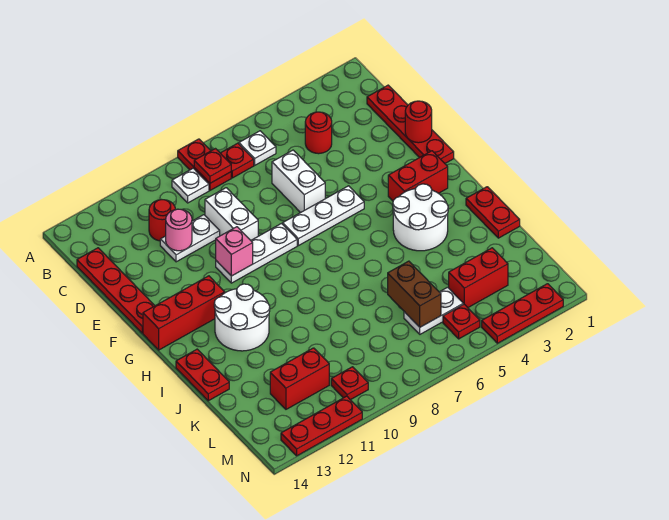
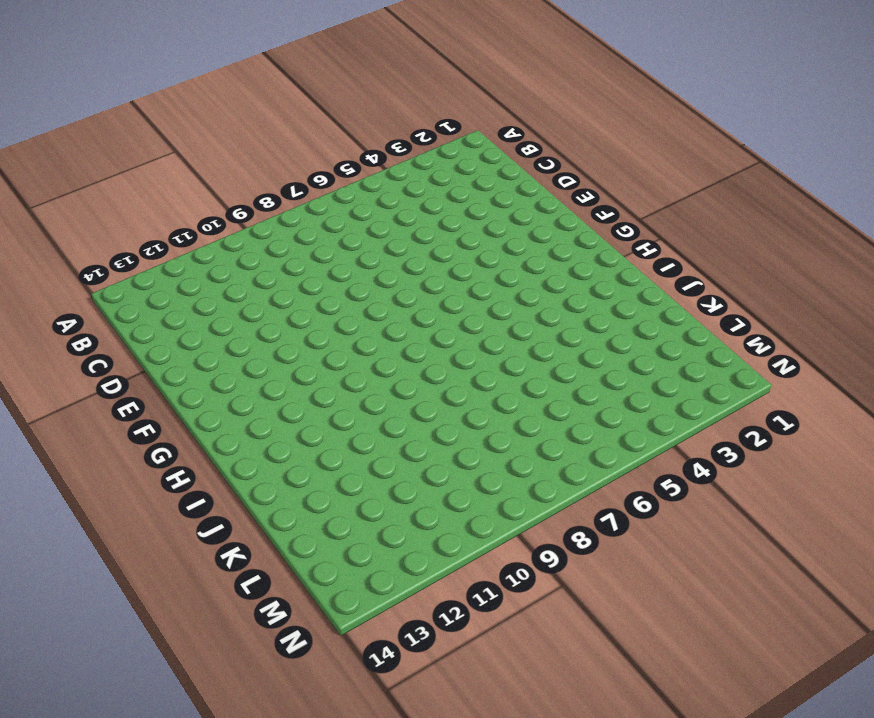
none -> red plate A8:B8 level 1
none -> white plate B6 level 1
none -> red plate B7 level 1
none -> white plate B9 level 1

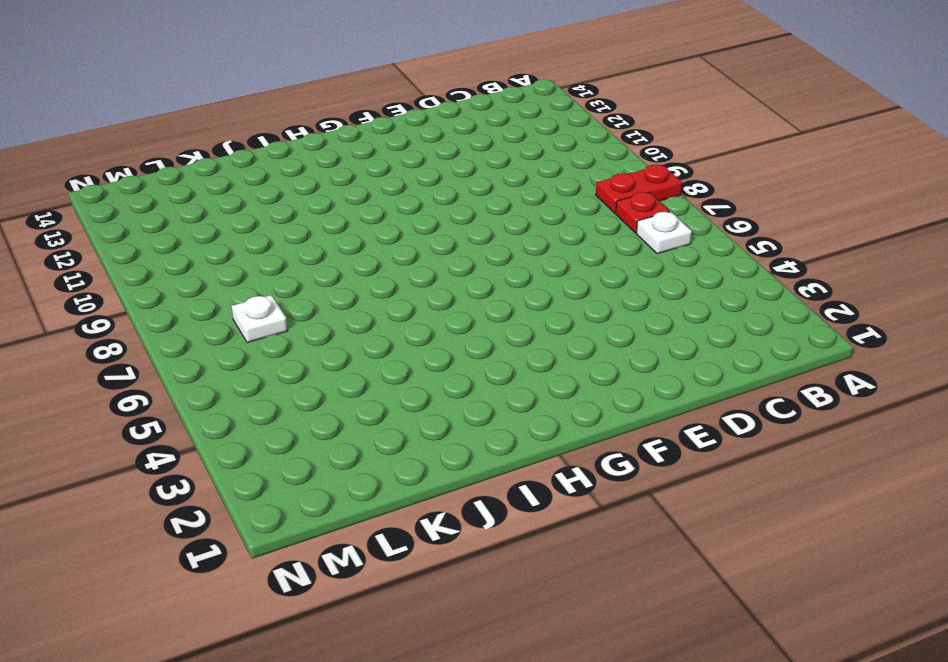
white plate L7 level 1 -> white plate B9 level 1
none -> red plate C1:F1 level 1
none -> red round brick C4 level 1
none -> red round brick C11 level 1
none -> red plate C14:F14 level 1

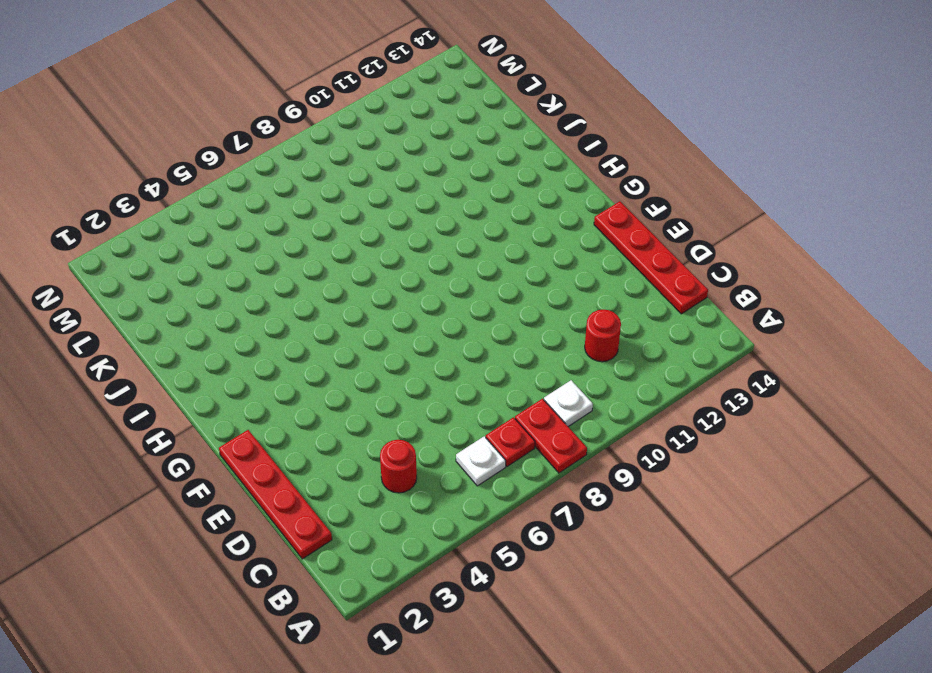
none -> white brick D6:E6 level 1
none -> white brick D9:E9 level 1
none -> white plate D10:D11 level 1
none -> white plate F5:F7 level 1

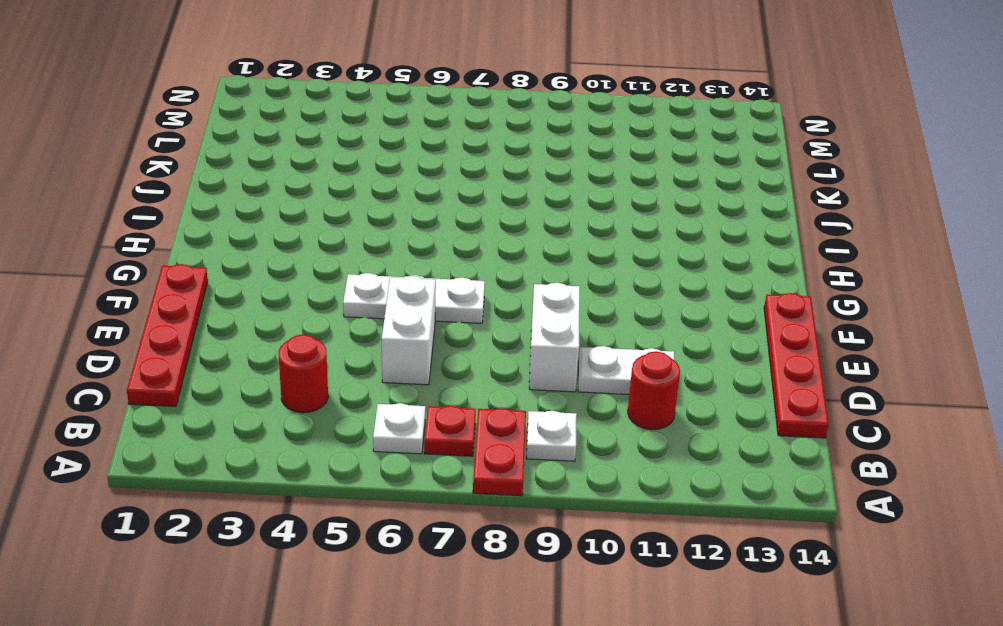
none -> white plate F8:F10 level 1
none -> red brick G2:G3 level 1
none -> red brick G12:G14 level 1
none -> white round brick H3:I4 level 1

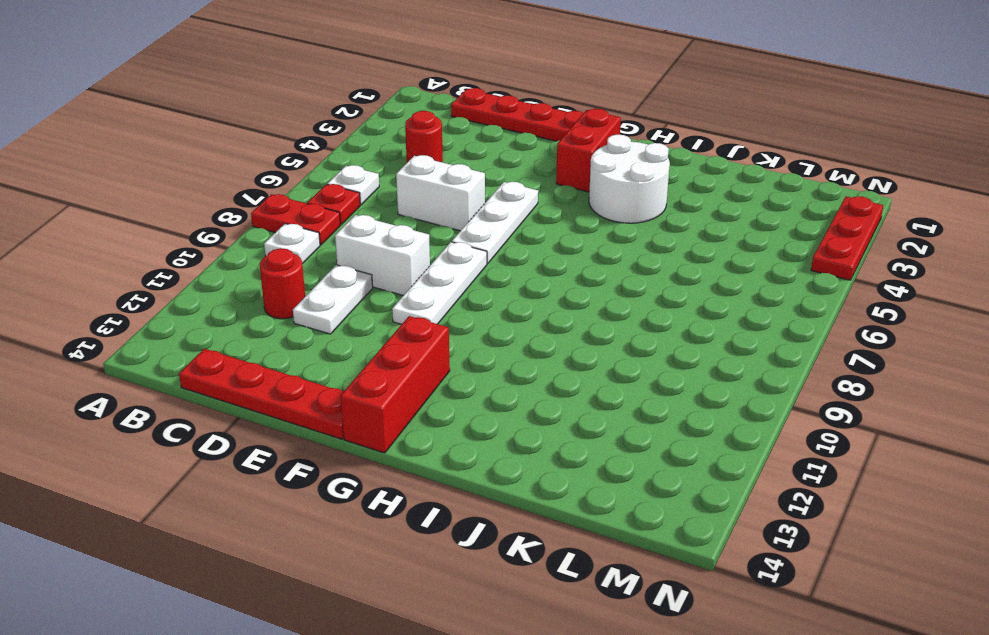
none -> white round brick H11:I12 level 1
none -> red plate I1:J1 level 1
none -> red plate I14:J14 level 1
none -> red brick L3:L4 level 1

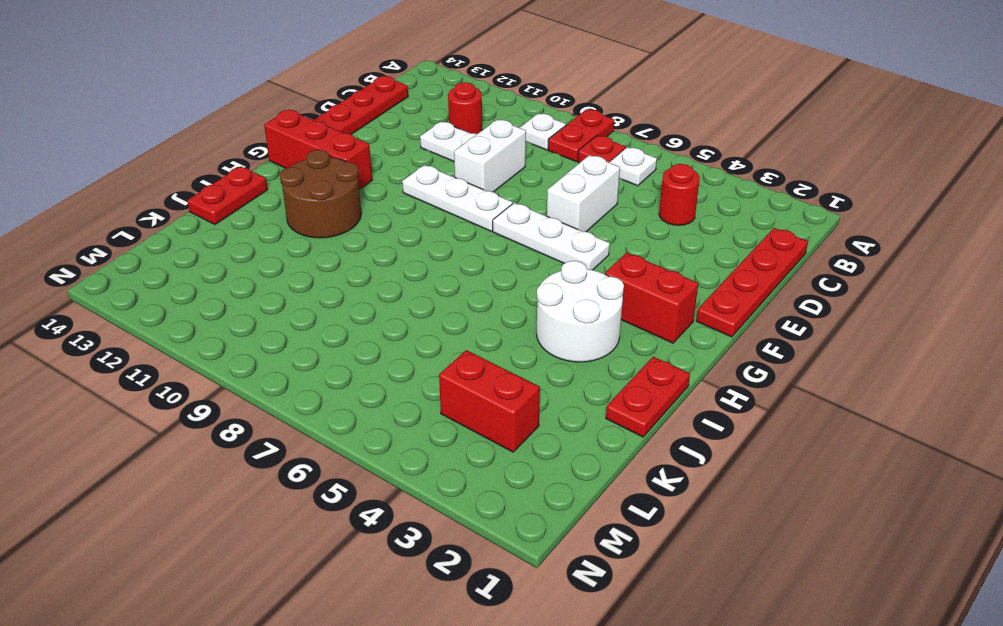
brown round brick H11:I12 level 1 -> white round brick H11:I12 level 1
none -> white plate L5:L6 level 1
none -> red brick L11:L12 level 1
none -> red plate M5 level 1
none -> red plate M10 level 1

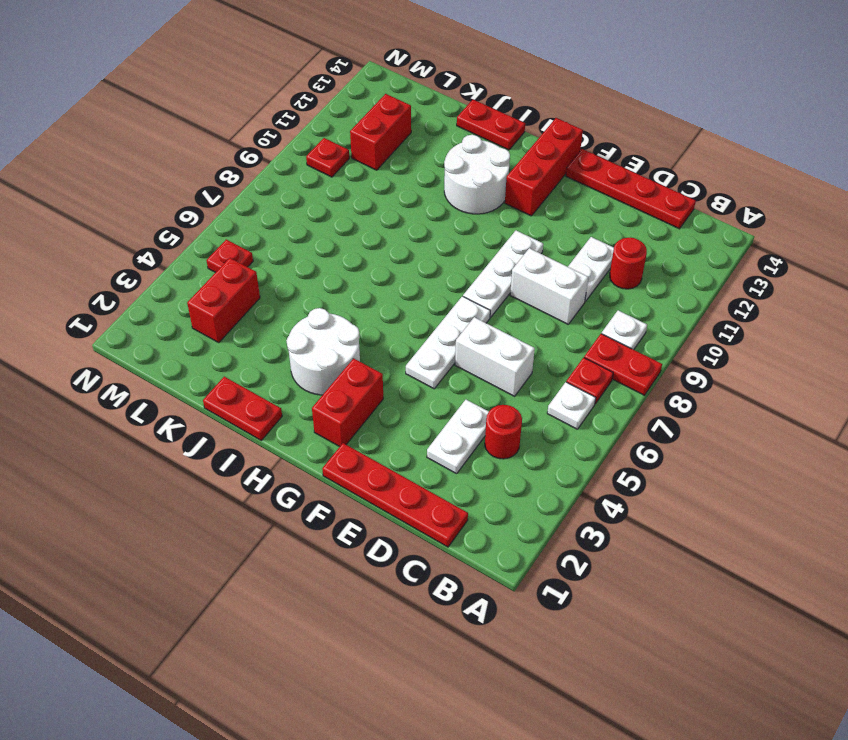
white plate D3:D4 level 1 -> white plate L5:L6 level 1
none -> red plate N2:N4 level 1
none -> red plate N11:N13 level 1
none -> red plate B8 level 2
none -> pink round brick D11 level 2

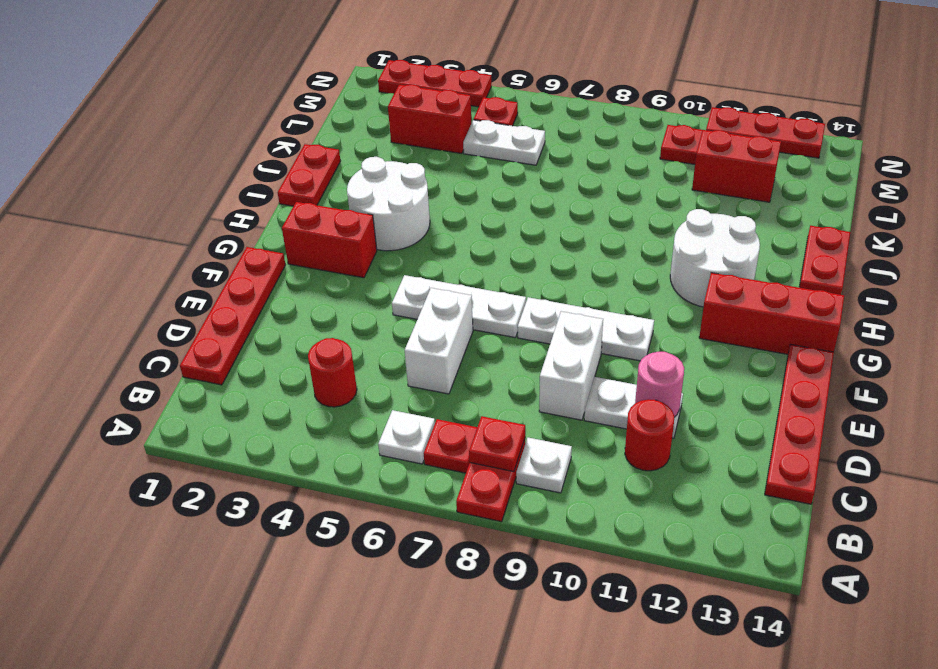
none -> red round brick E1 level 2
none -> pink brick F10 level 2
none -> brown brick K6:L6 level 2

